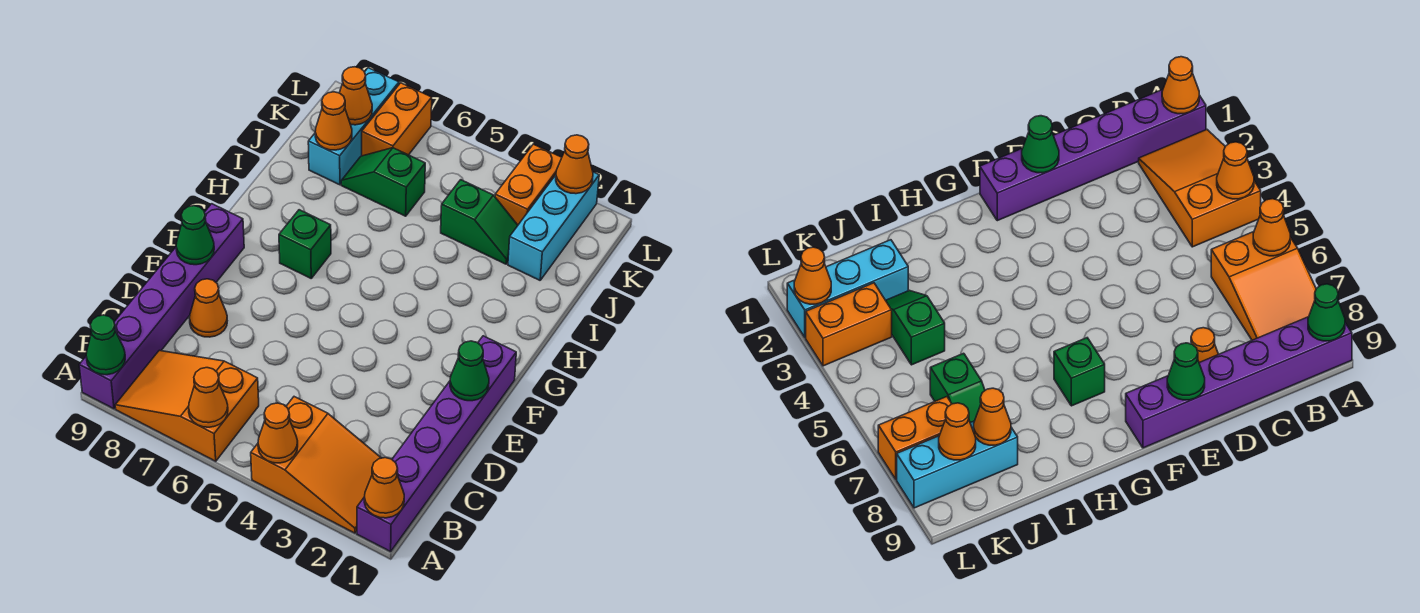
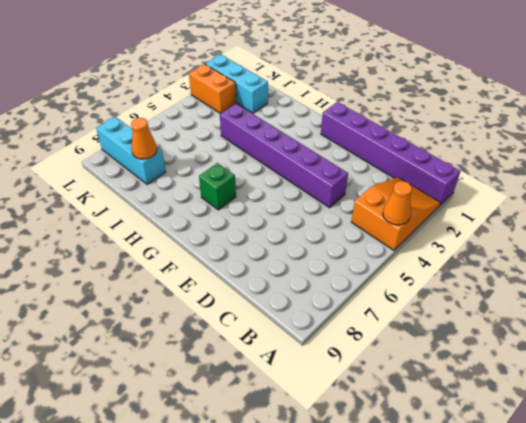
purple brick D4:I4 level 1 -> purple brick A9:F9 level 1
none -> orange slope A6:B8 level 1 top 6
none -> orange cone D8 level 1
none -> green slope J3:J4 level 1 top 4

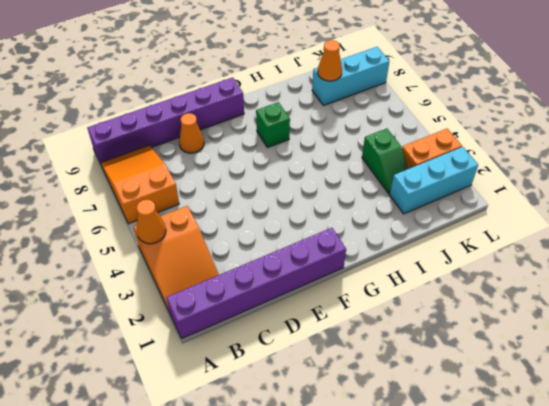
none -> green slope J6:J7 level 1 top 6
none -> orange brick K7:L7 level 1
none -> orange cone A1 level 2

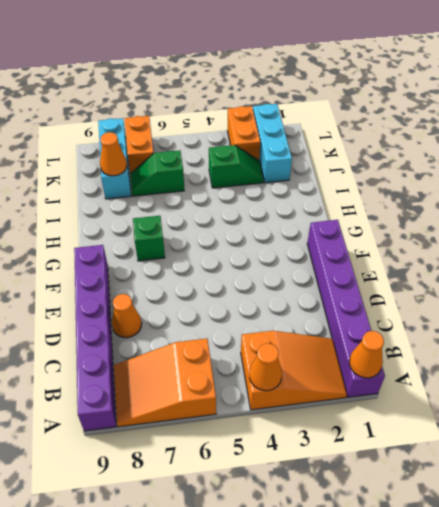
none -> orange cone A6 level 2
none -> green cone A9 level 2
none -> green cone E1 level 2

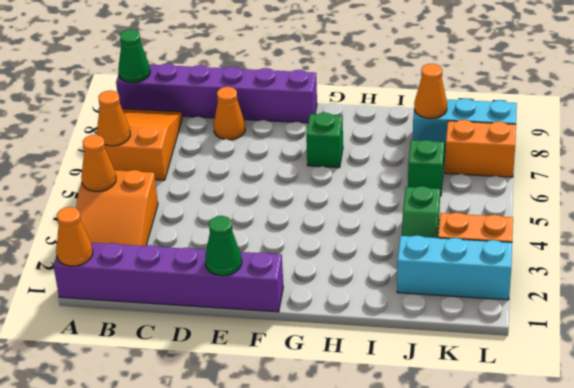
none -> green cone E9 level 2
none -> orange cone K8 level 2
none -> orange cone L2 level 2

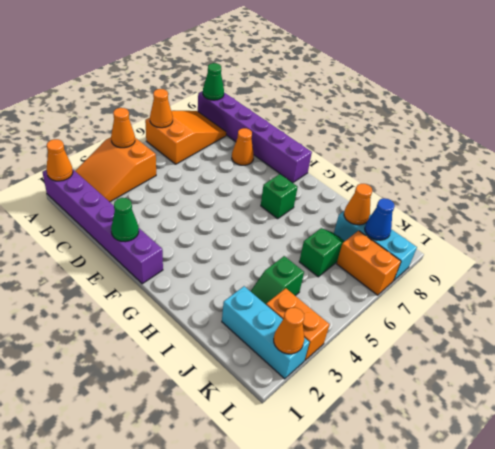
blue cone K8 level 2 -> orange cone K8 level 2
none -> green cone E9 level 2

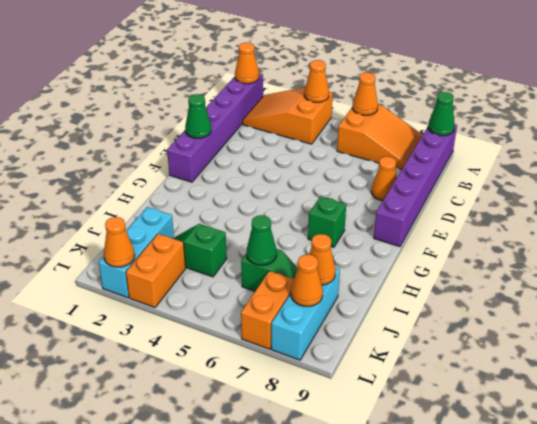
green cone J6 level 2 -> green cone E9 level 2

